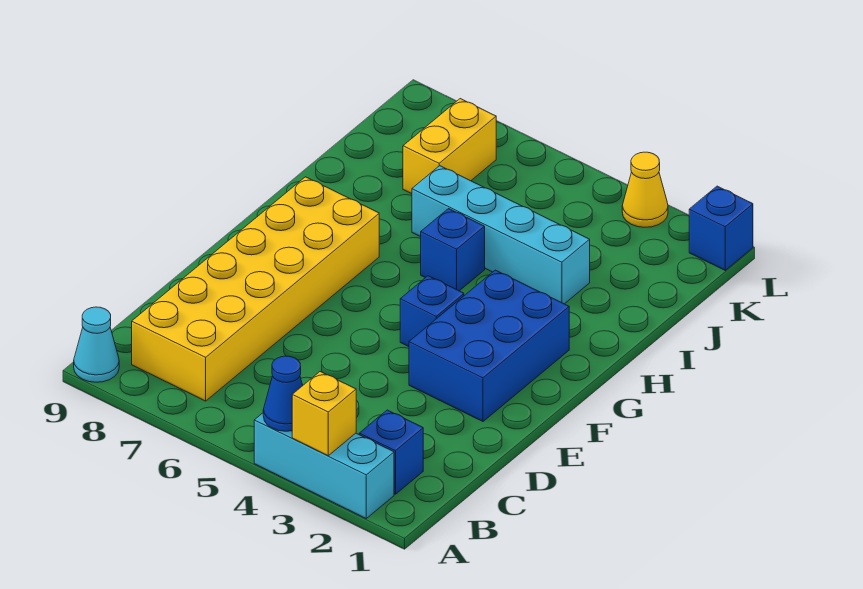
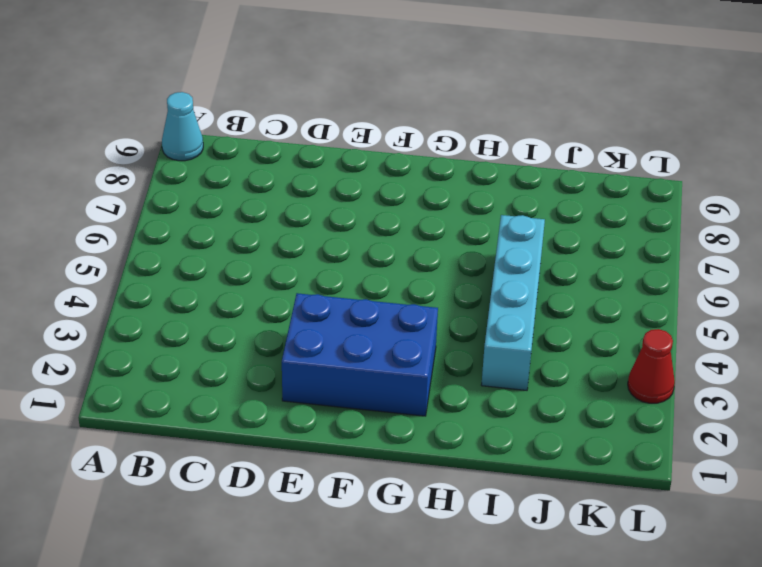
red cone L3 level 1 -> yellow cone L3 level 1
none -> cyan brick A2:A4 level 1
none -> blue brick B2 level 1
none -> yellow brick B7:G8 level 1

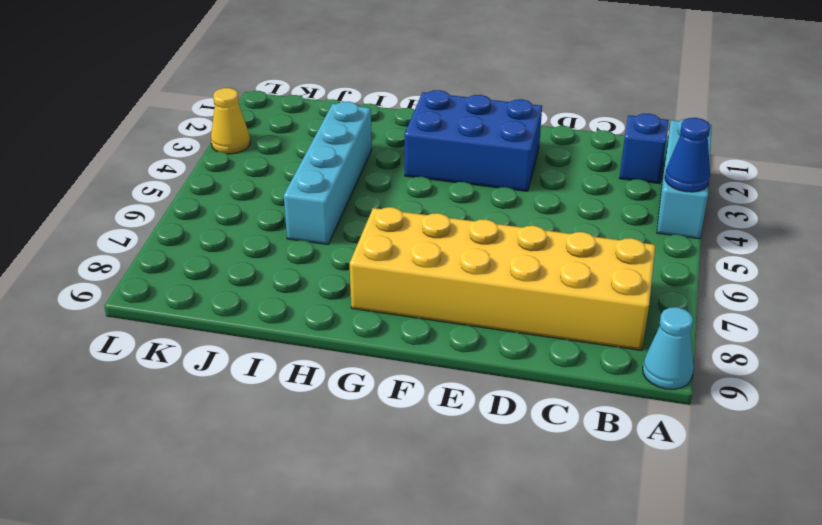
none -> blue brick F4 level 1
none -> blue brick H5 level 1
none -> yellow brick J7:K7 level 1

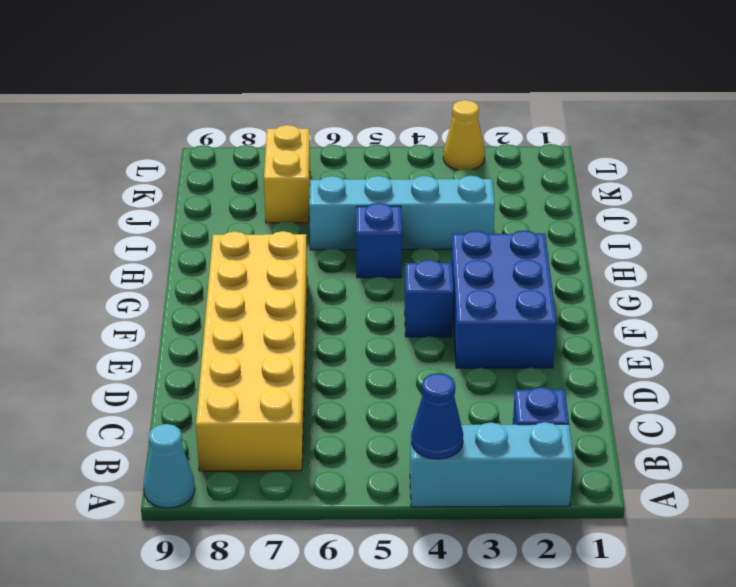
none -> blue brick L1 level 1
none -> yellow brick A3 level 2

